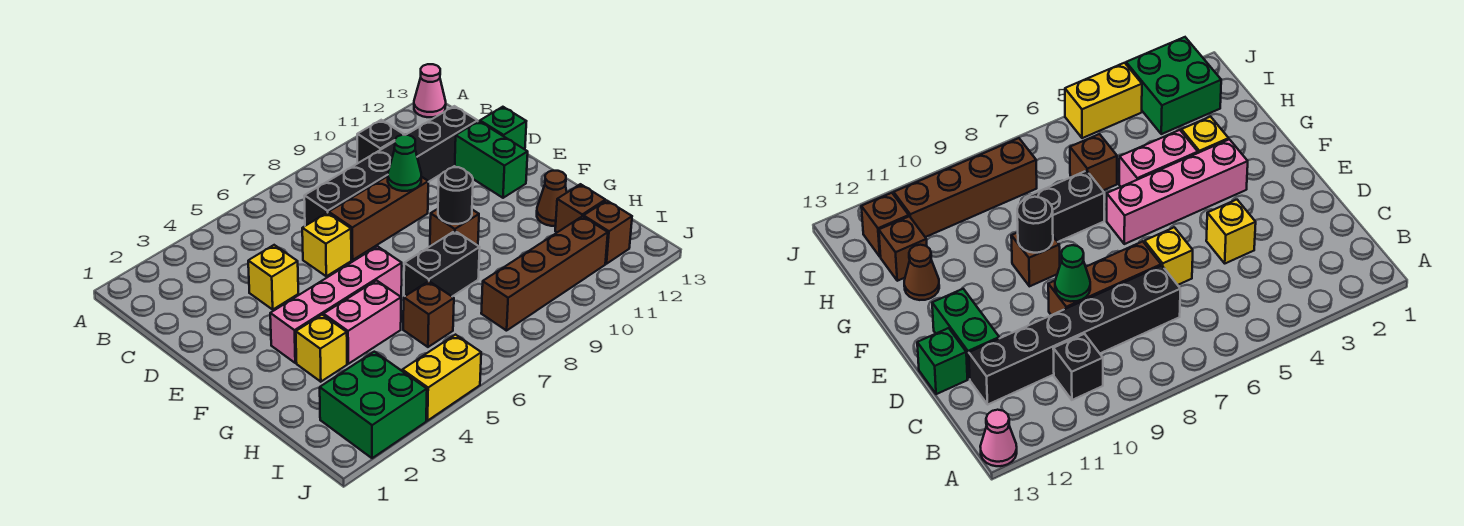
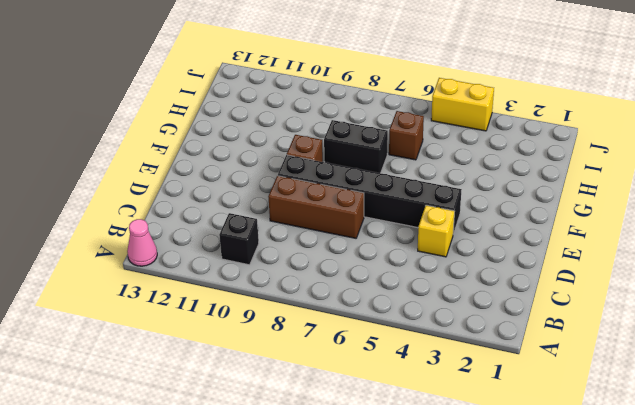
black brick E4:E9 level 1 -> black brick C7:C12 level 1
none -> yellow brick D6 level 1
none -> green brick D12:E12 level 1
none -> green brick D13 level 1

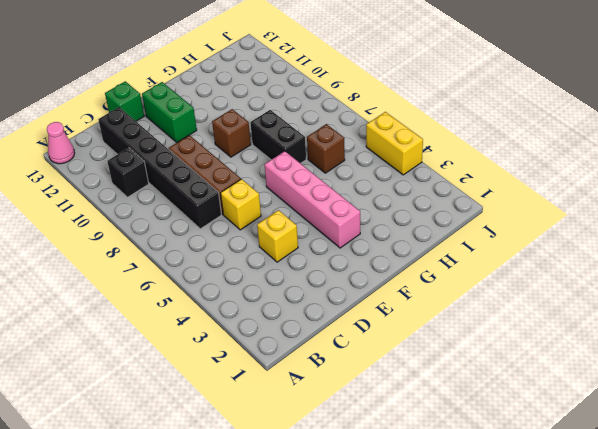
green brick E11:E12 level 1 -> green brick D12:E12 level 1
none -> yellow brick G3 level 1
none -> pink brick G4:G5 level 1
none -> brown cone G12 level 1

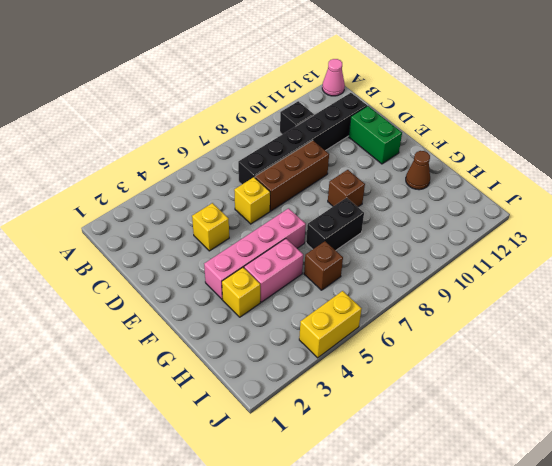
none -> green brick D13 level 1
none -> brown brick H12 level 1
none -> green brick I2:J3 level 1

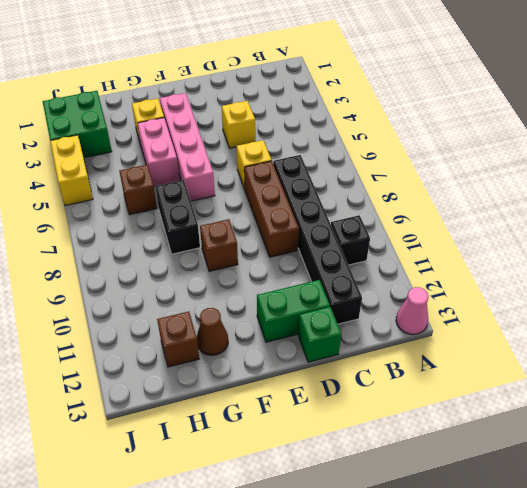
none -> brown brick I8:I11 level 1
none -> brown brick I12 level 1
none -> green cone D9 level 2

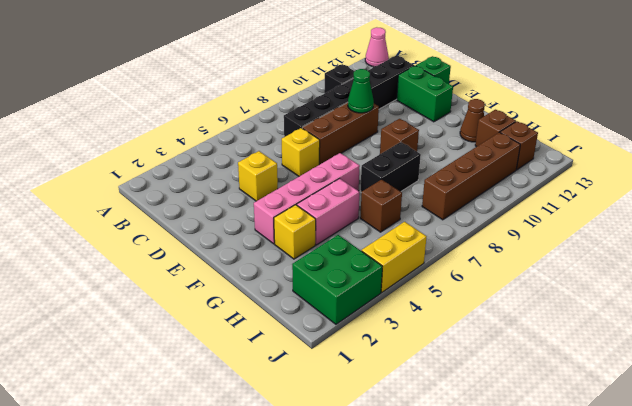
none -> black round brick F9 level 2

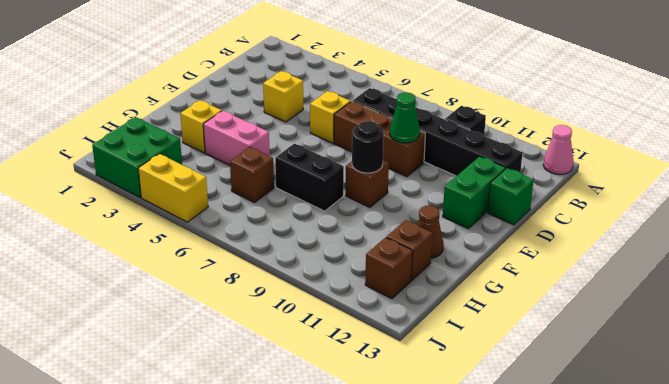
none -> pink brick F3:F6 level 1
none -> brown brick I8:I11 level 1

